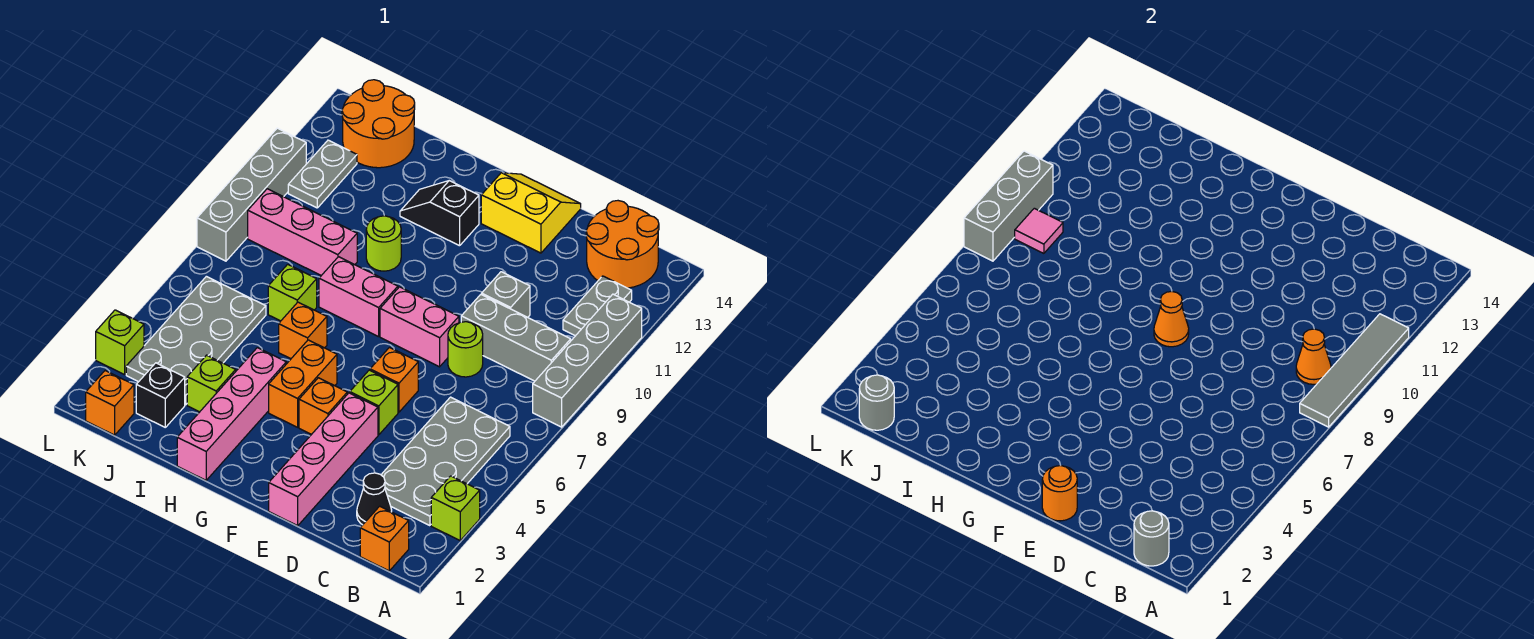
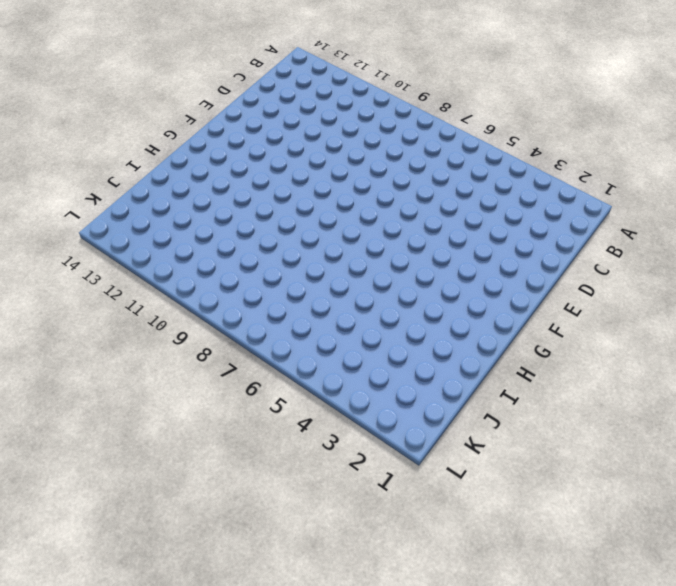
none -> lime brick A3 level 1
none -> grey brick A8:A11 level 1
none -> orange brick B1 level 1
none -> grey plate B3:C6 level 1

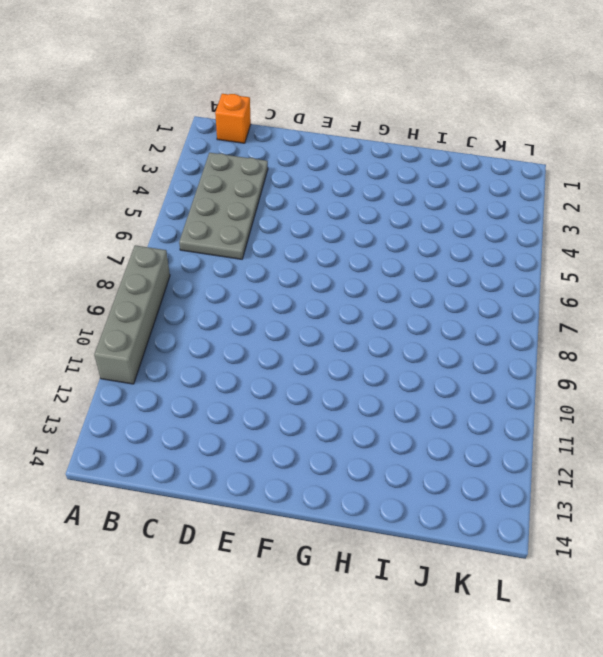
none -> lime brick A3 level 1
none -> grey brick B9:D9 level 1
none -> grey plate B11:B12 level 1
none -> orange round brick B13:C14 level 1

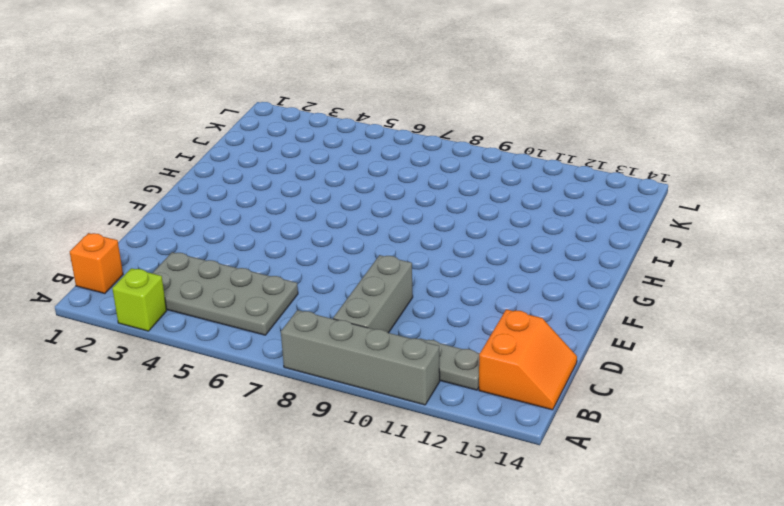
orange slope B13:C14 level 1 top 13 -> orange round brick B13:C14 level 1
none -> black cone C2 level 1
none -> lime round brick D8 level 1
none -> grey brick D10 level 1
none -> pink brick E1:E4 level 1

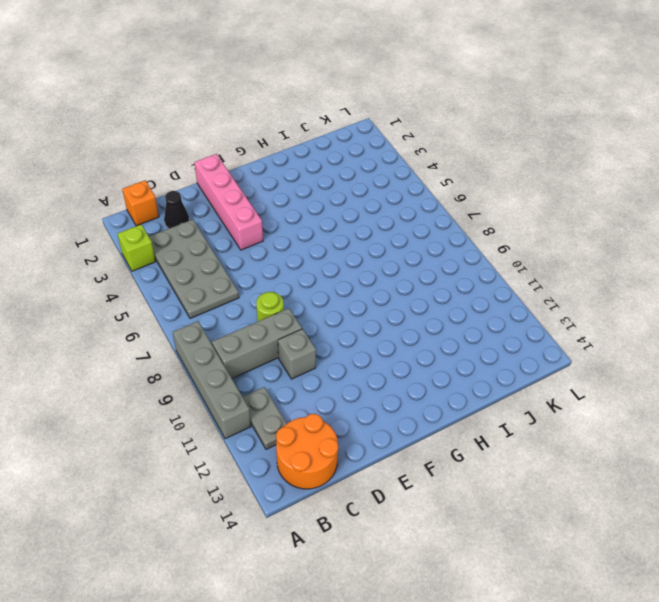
none -> lime brick E5 level 1
none -> orange brick E6 level 1
none -> pink brick E8:F8 level 1
none -> yellow slope E13:F14 level 1 top 13

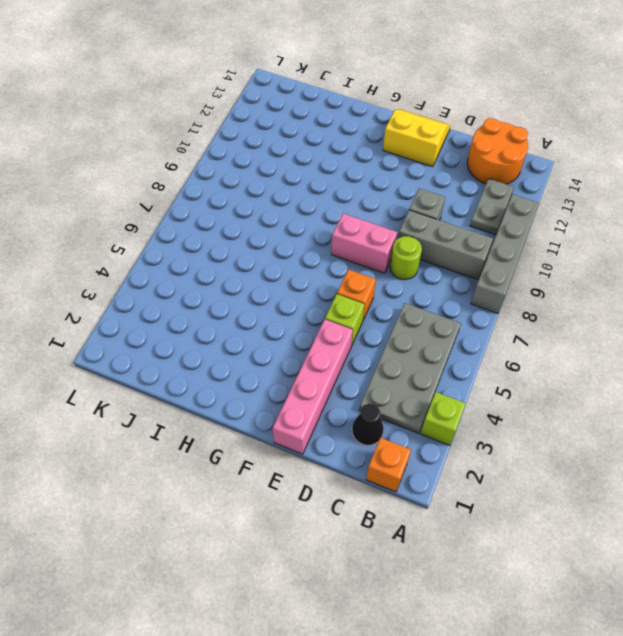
none -> orange brick F4 level 1
none -> orange brick G4:G5 level 1
none -> pink brick G8:H8 level 1
none -> black slope G12:H12 level 1 top G

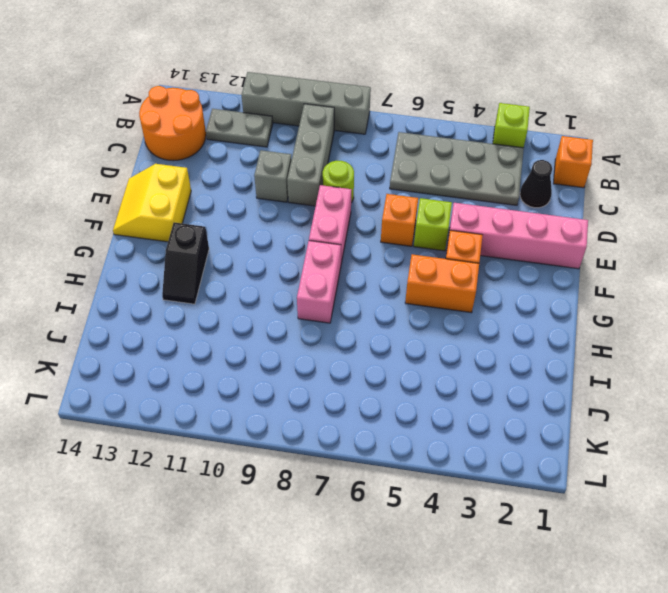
none -> pink brick H1:H4 level 1
none -> orange brick H6 level 1
none -> lime round brick H10 level 1
none -> lime brick I3 level 1

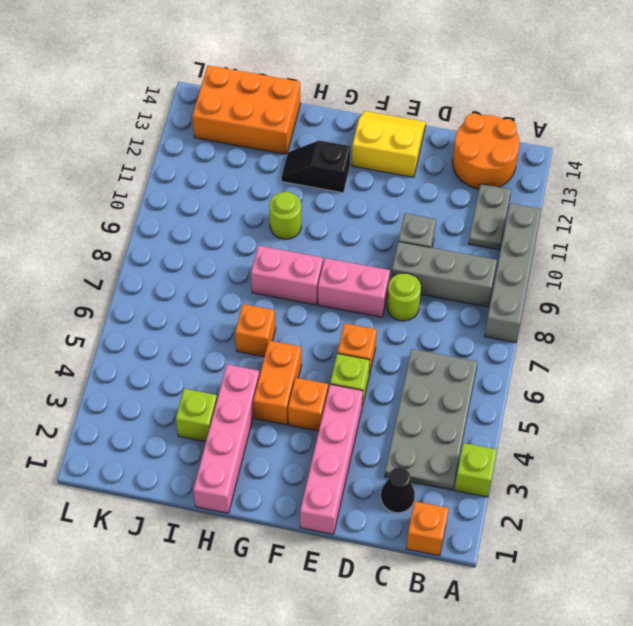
orange brick I13:K14 level 1 -> orange round brick J13:K14 level 1
none -> lime brick I7 level 1
none -> pink brick I9:K9 level 1
none -> black brick J2 level 1
none -> grey plate J3:K6 level 1

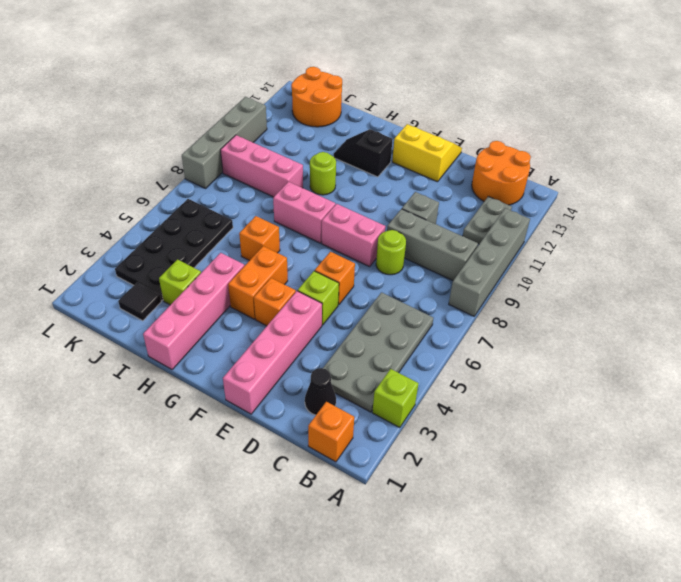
black tile J2 level 1 -> black brick J2 level 1
black plate J3:K6 level 1 -> grey plate J3:K6 level 1
none -> lime brick I7 level 1
none -> orange brick K1 level 1
none -> grey plate K11:K12 level 1
none -> lime brick L3 level 1

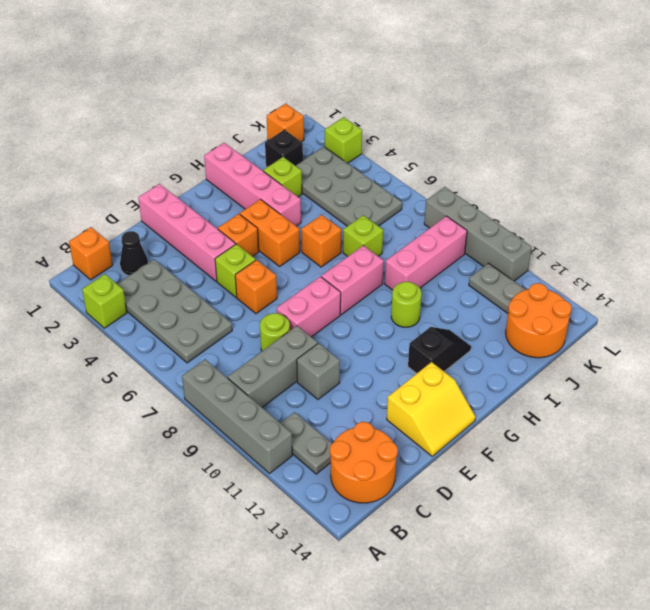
none -> grey tile A8:A11 level 2
none -> grey round brick B1 level 2
none -> orange cone B9 level 2
none -> orange round brick E1 level 2

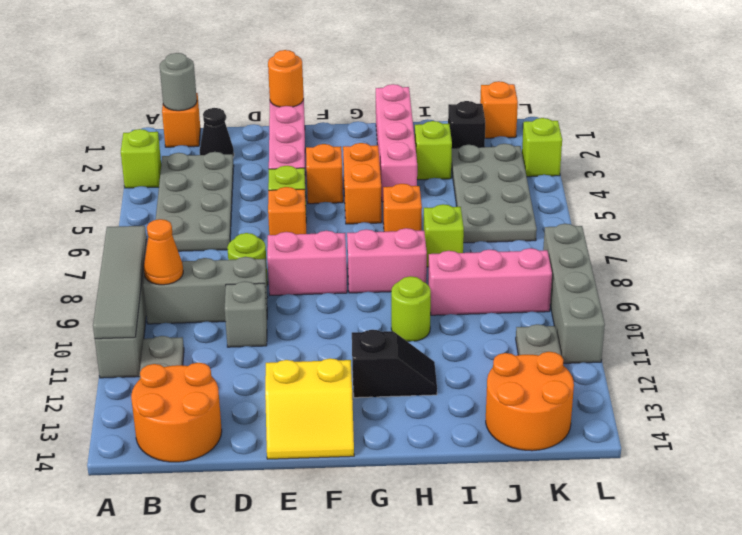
none -> orange cone F8 level 2
none -> grey round brick K1 level 2
none -> pink tile K9 level 2
none -> grey brick L8:L10 level 2

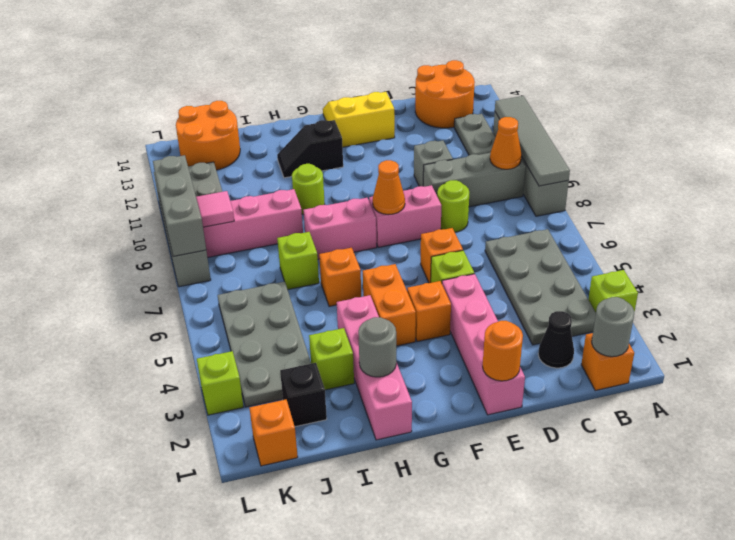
grey round brick H2 level 2 -> grey round brick K1 level 2

